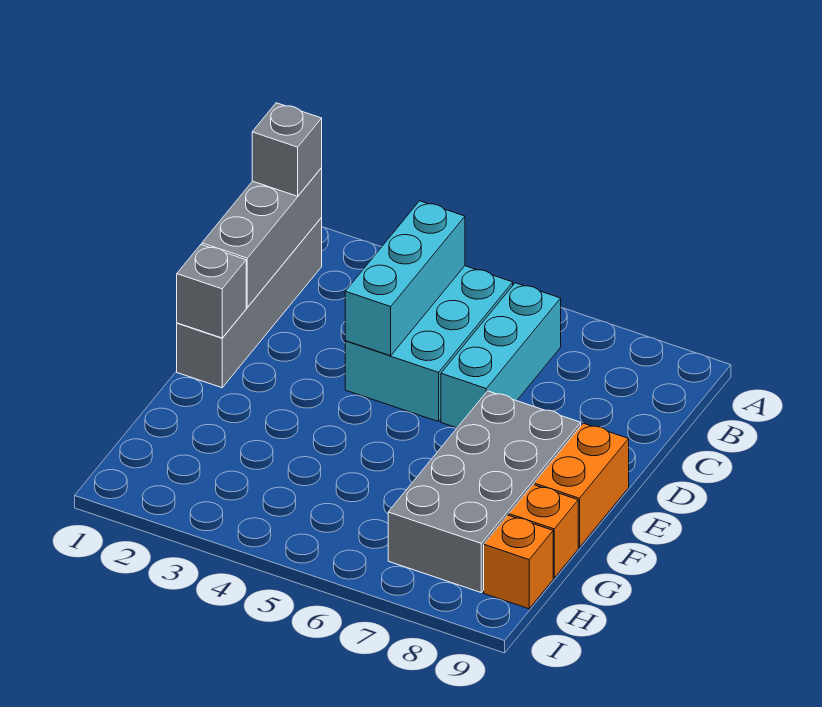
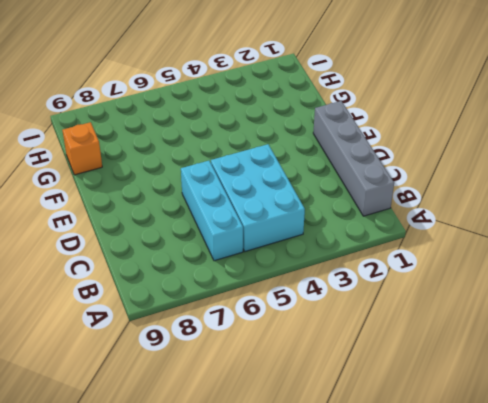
none -> grey brick E7:H8 level 1
none -> orange brick E9:F9 level 1

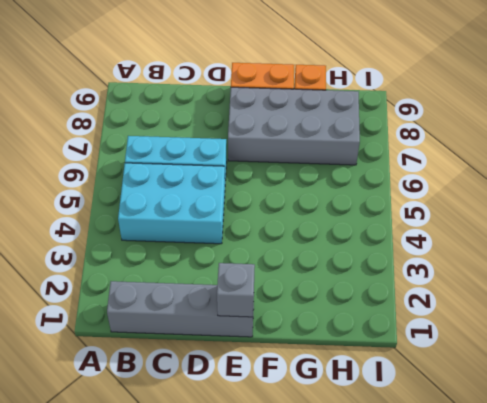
none -> orange brick H9 level 1
none -> grey brick B1:D1 level 2

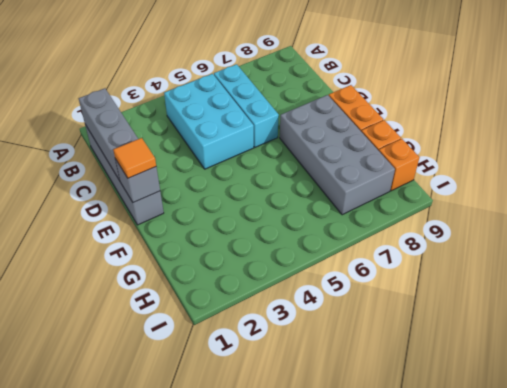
orange tile E1 level 3 -> none
none -> cyan brick B4:D4 level 2
none -> grey brick B1 level 3

